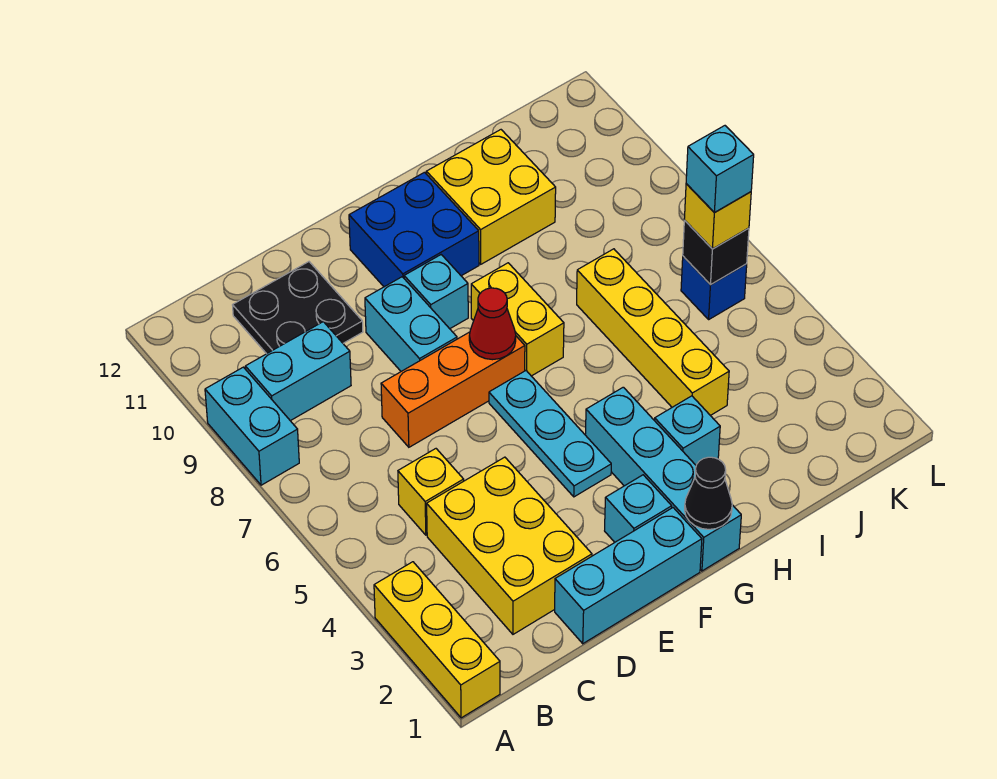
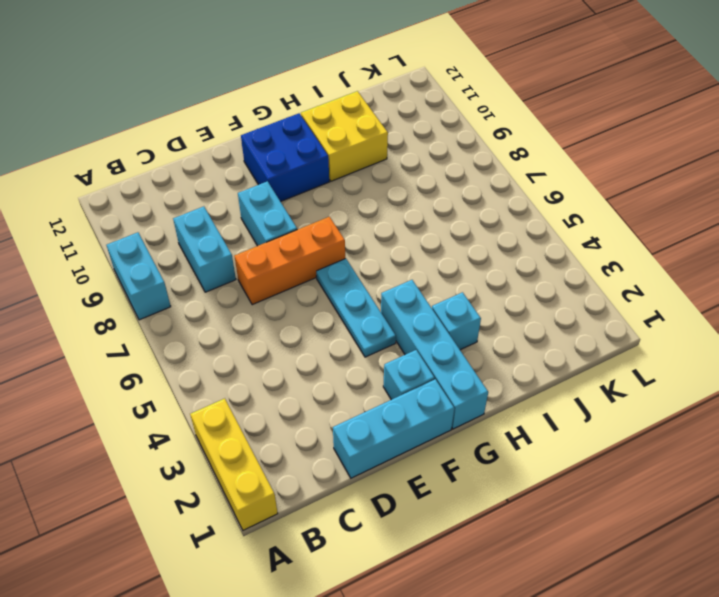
cyan brick C8:C9 level 1 -> cyan brick B9:C9 level 1
none -> yellow brick C2:D4 level 1
none -> yellow brick C5 level 1
none -> black plate C10:D11 level 1

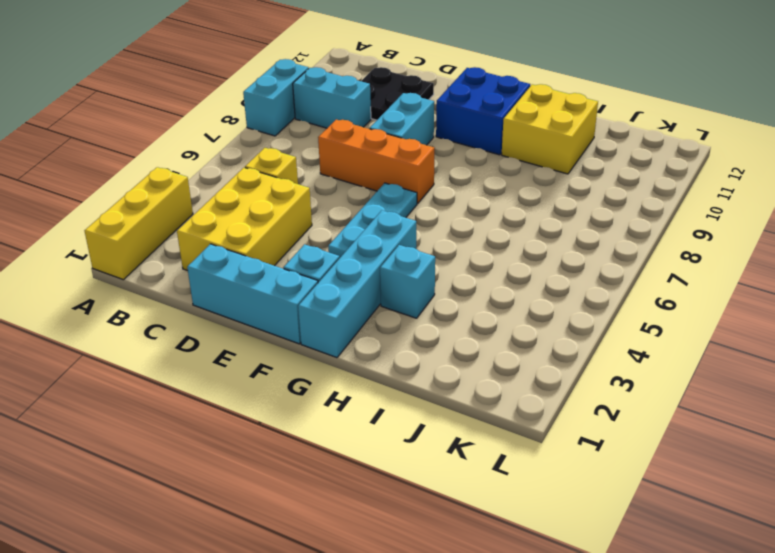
none -> cyan brick F9 level 1
none -> yellow brick G7:G8 level 1
none -> yellow brick I4:I7 level 1

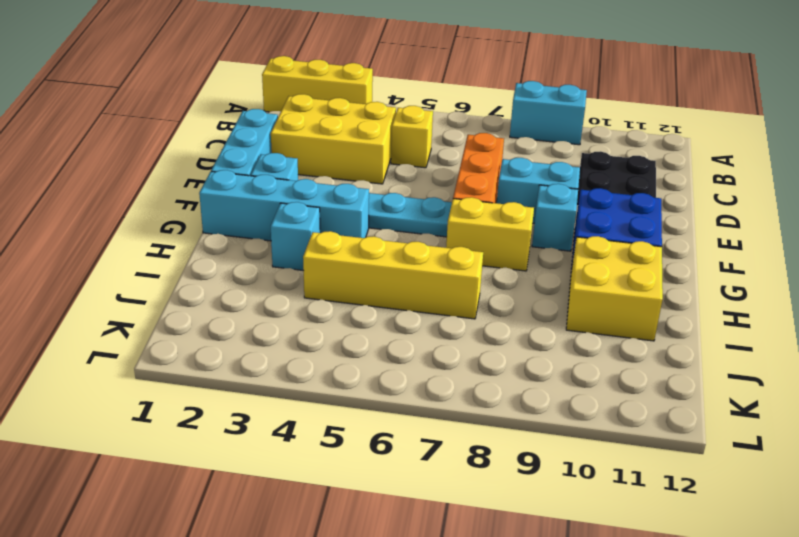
none -> cyan brick B9:C9 level 1
none -> blue brick K6 level 1
none -> red cone F7 level 2

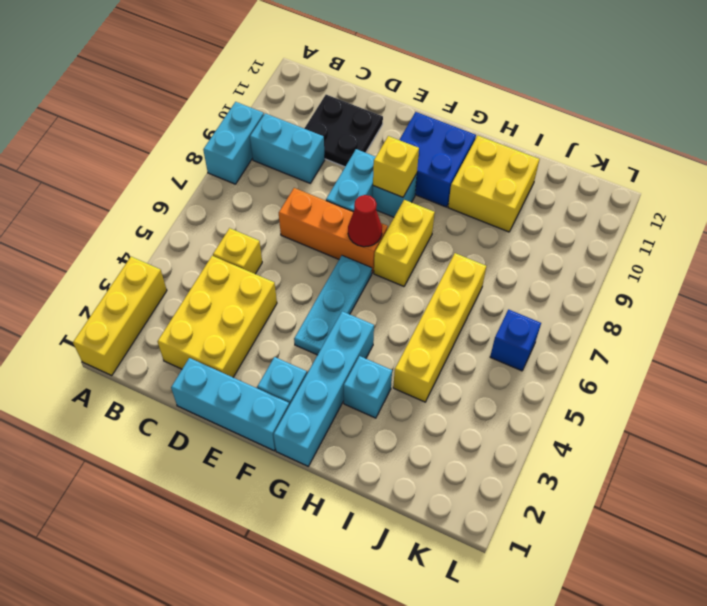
yellow brick F9 level 2 -> yellow brick K6 level 3
none -> black cone G1 level 2
none -> black brick K6 level 2
none -> cyan brick K6 level 4

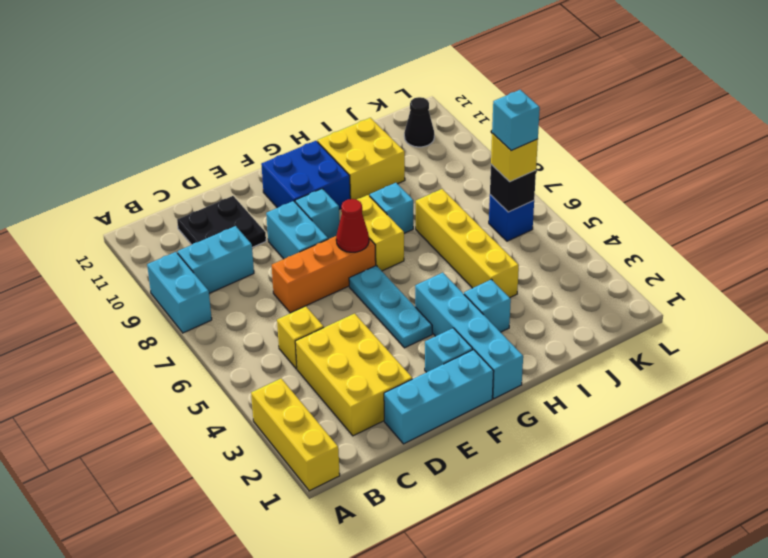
cyan brick H8 level 1 -> none
black cone K11 level 1 -> black cone G1 level 2

